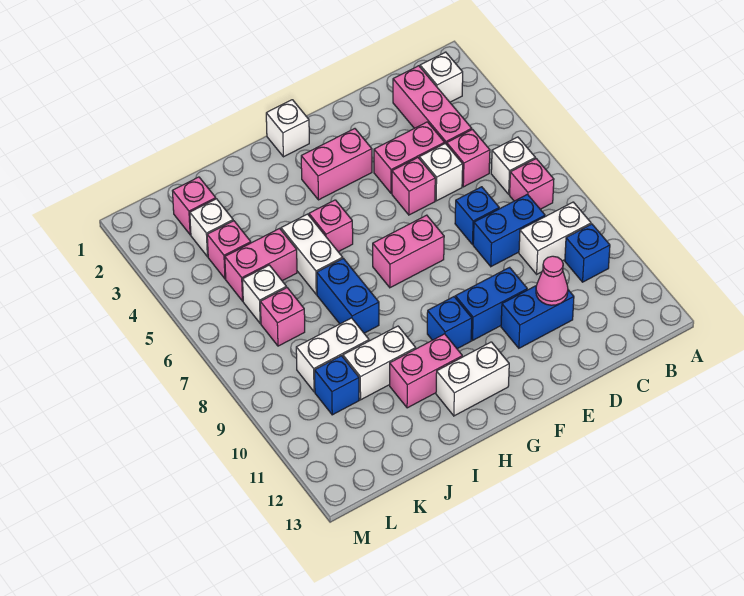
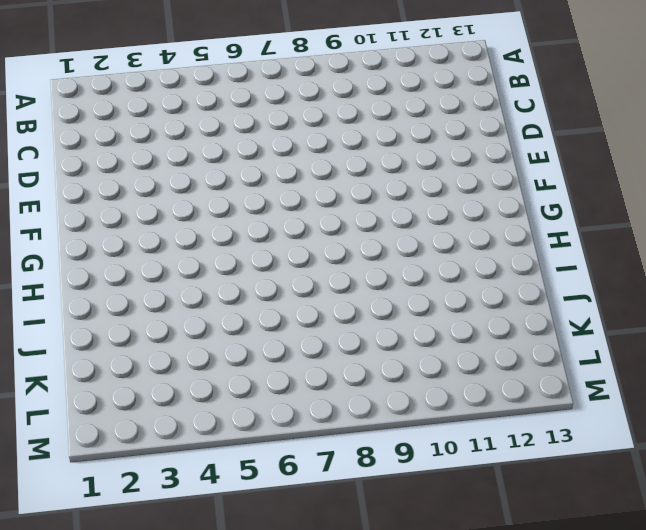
none -> white brick B2 level 1
none -> white brick B6 level 1
none -> pink brick B7 level 1
none -> white brick B9:C9 level 1

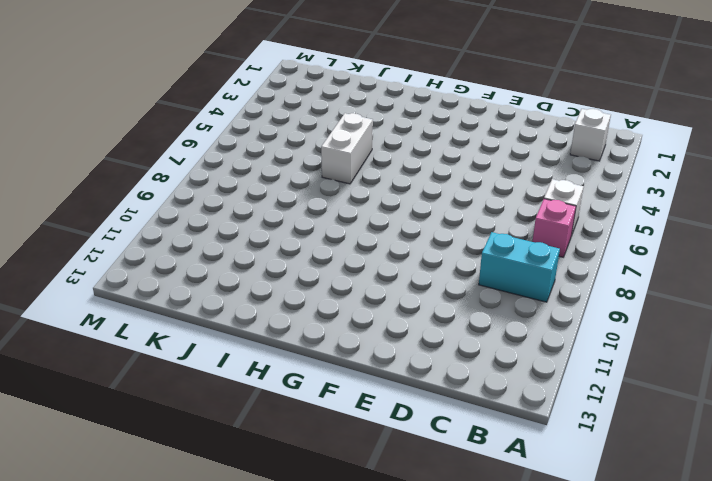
cyan brick B9:C9 level 1 -> white brick B9:C9 level 1
none -> blue brick B10 level 1
none -> pink brick C2:C4 level 1
none -> pink brick C5 level 1
none -> blue brick C8:D8 level 1

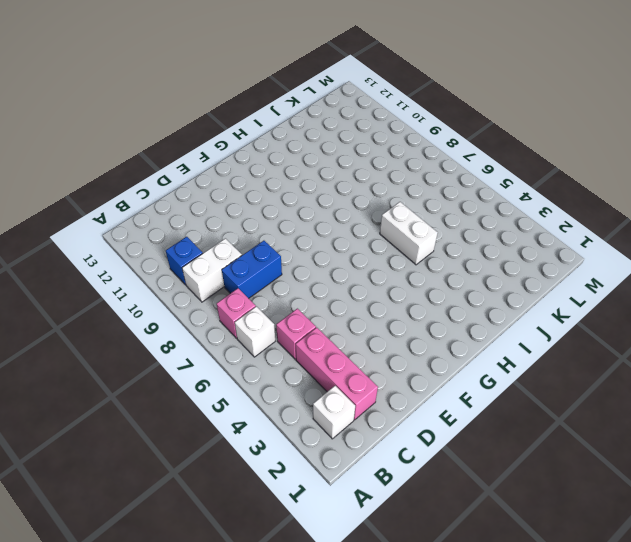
none -> pink brick D4:E4 level 1
none -> white brick D5 level 1
none -> blue brick D7 level 1
none -> blue brick D11:E11 level 1

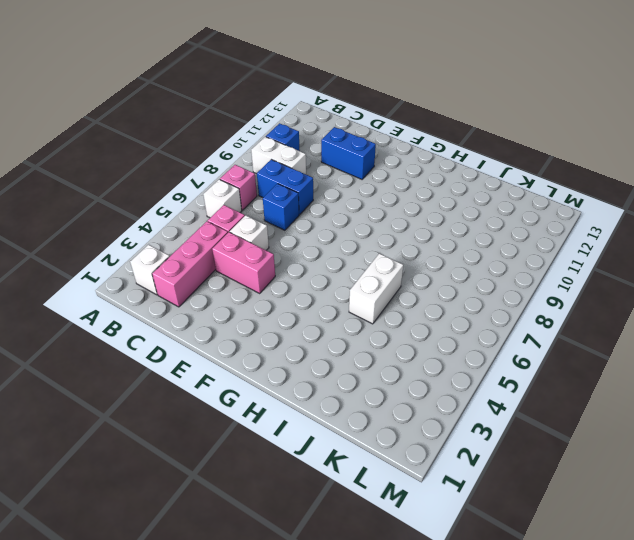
none -> pink brick E5 level 1
none -> blue brick E10:F10 level 1
none -> pink brick F3:G3 level 1
none -> pink brick F7:G7 level 1

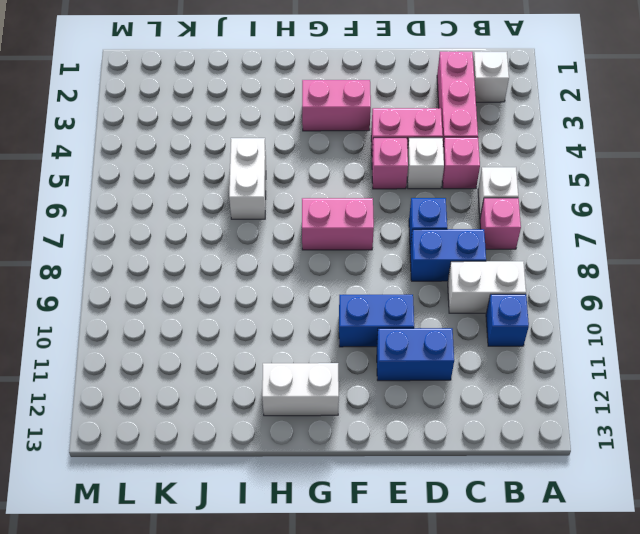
none -> white brick G1 level 1
none -> blue brick G10 level 1
none -> pink brick H5 level 1
none -> pink brick H11:I11 level 1

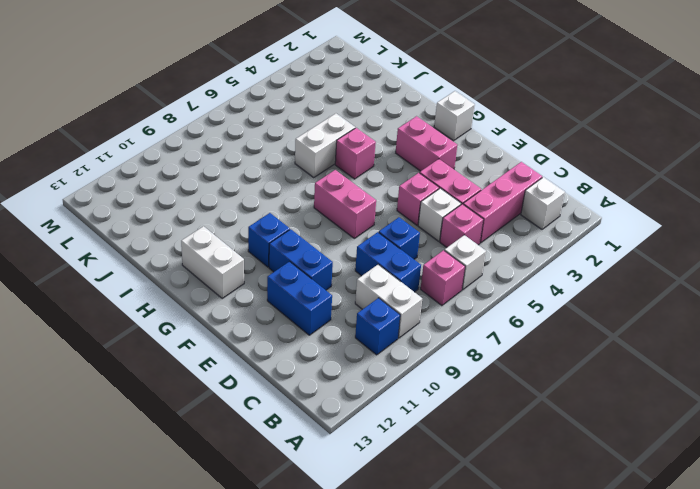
none -> pink brick H11:I11 level 1
none -> blue brick I7:I8 level 1
none -> white brick I10:J10 level 1
none -> pink brick J5:K5 level 1

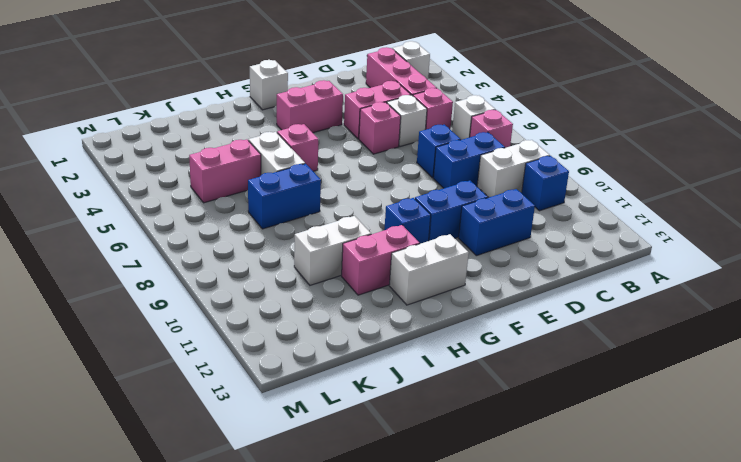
blue brick I7:J7 level 1 -> blue brick I7:I8 level 1
none -> pink brick F7:G7 level 1
none -> white brick J9:K9 level 1
none -> pink brick K2 level 1
none -> white brick K3 level 1

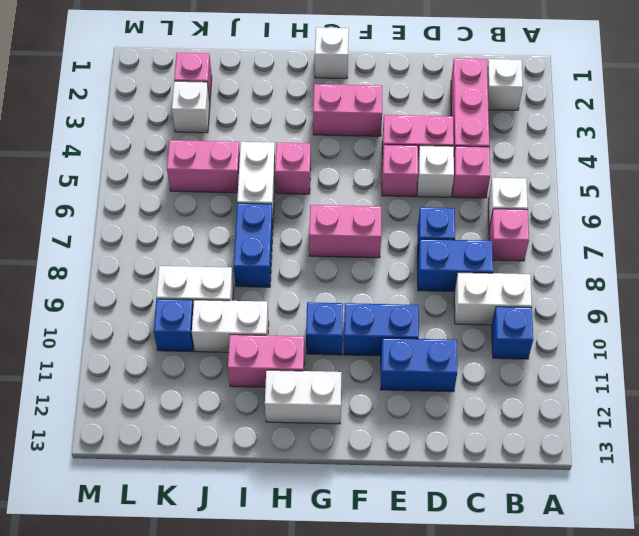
none -> pink brick K4 level 1
none -> white brick K6 level 1
none -> pink brick K7 level 1
none -> pink cone D11 level 2

